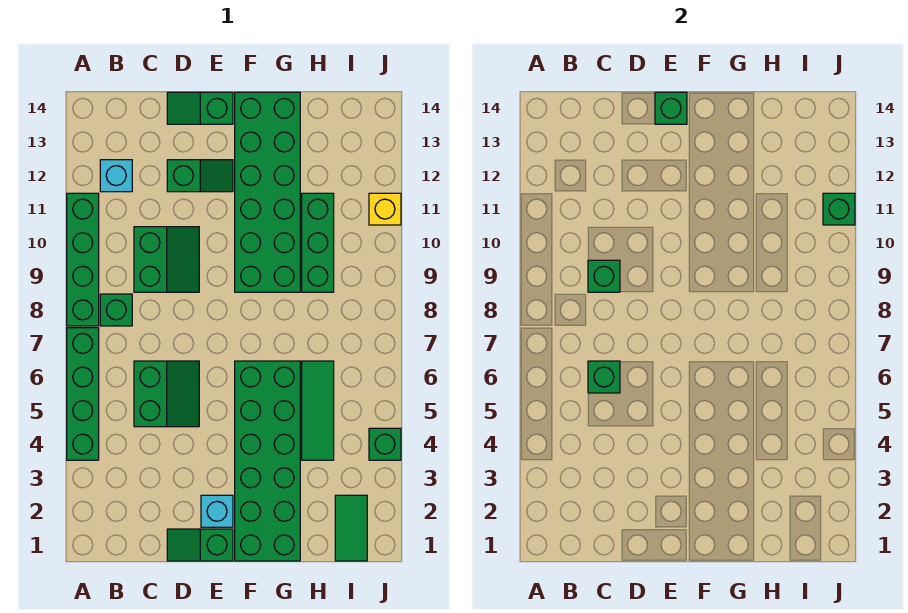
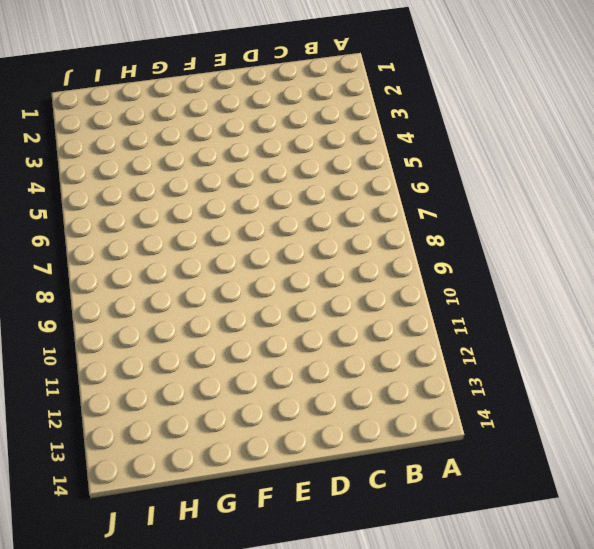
none -> green brick A4:A7 level 1
none -> green brick A8:A11 level 1
none -> green brick B8 level 1

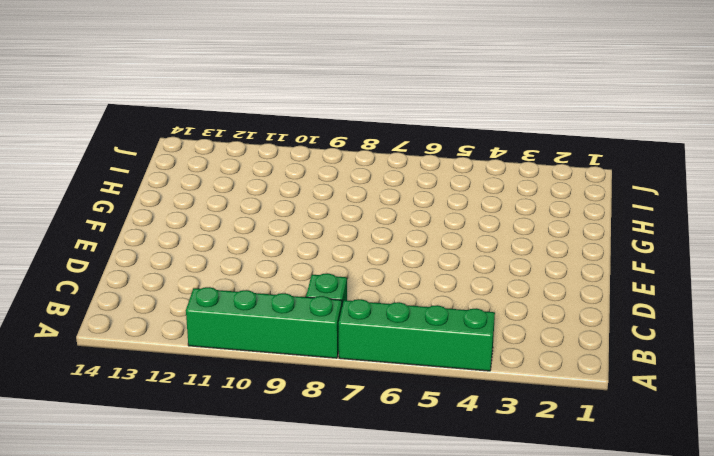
none -> cyan brick B12 level 1
none -> green slope C5:D6 level 1 top C
none -> green slope C9:D10 level 1 top C

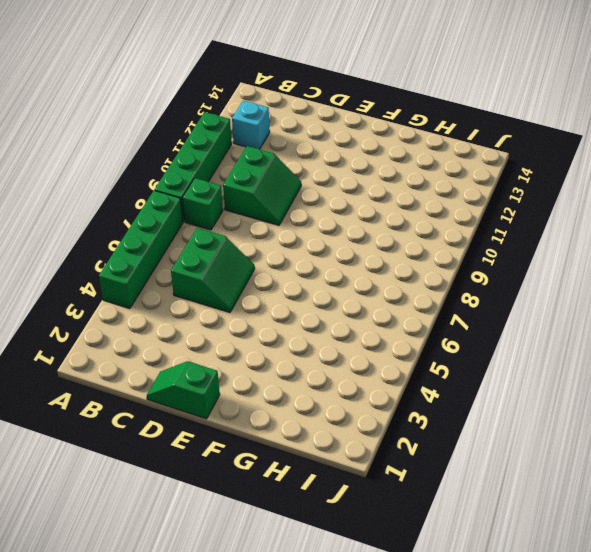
none -> green slope D12:E12 level 1 top D
none -> green slope D14:E14 level 1 top E
none -> cyan brick E2 level 1

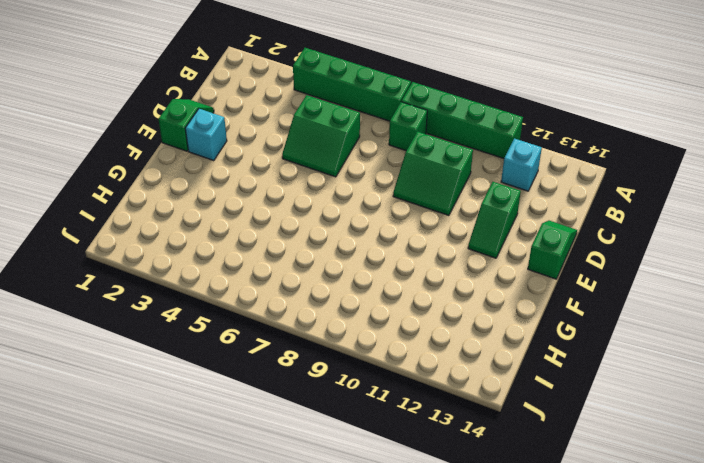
none -> green brick F1:G6 level 1
none -> green brick F9:G14 level 1
none -> green tile H4:H6 level 1

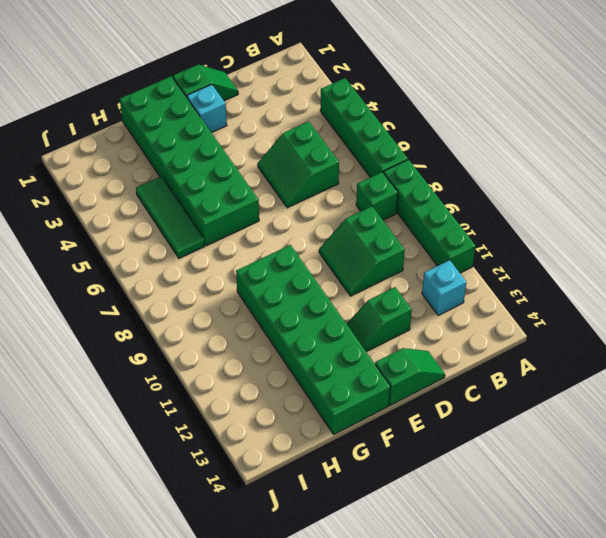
none -> green brick H9:H11 level 1
none -> green tile I1:I2 level 1
none -> green brick J4 level 1

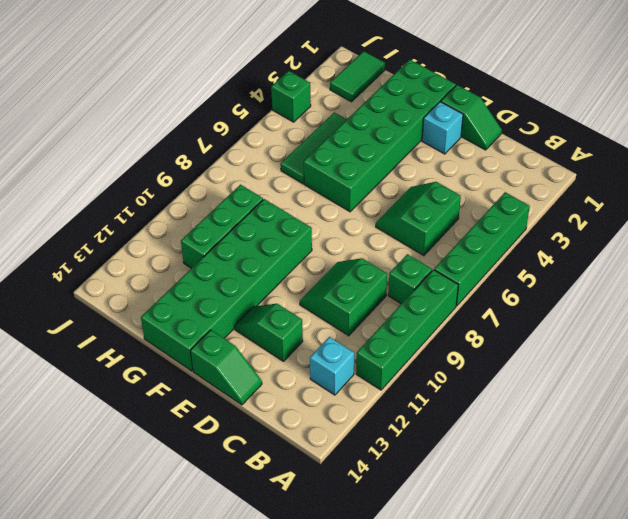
none -> yellow brick J11 level 1
none -> green brick C6 level 2
none -> green brick C9 level 2

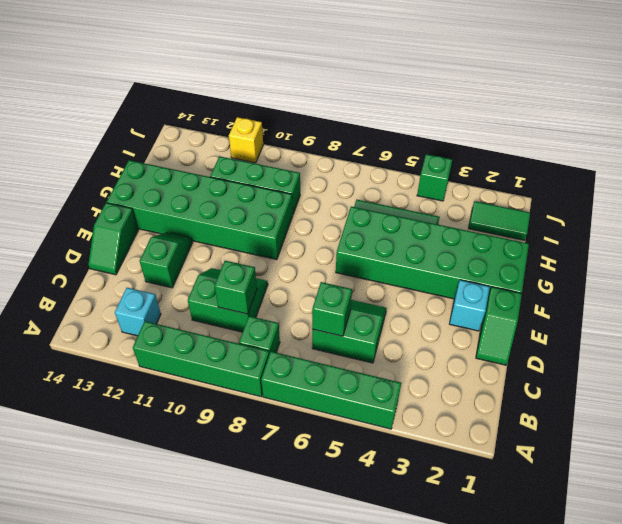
none -> green brick E14 level 2
none -> green brick J11 level 2

